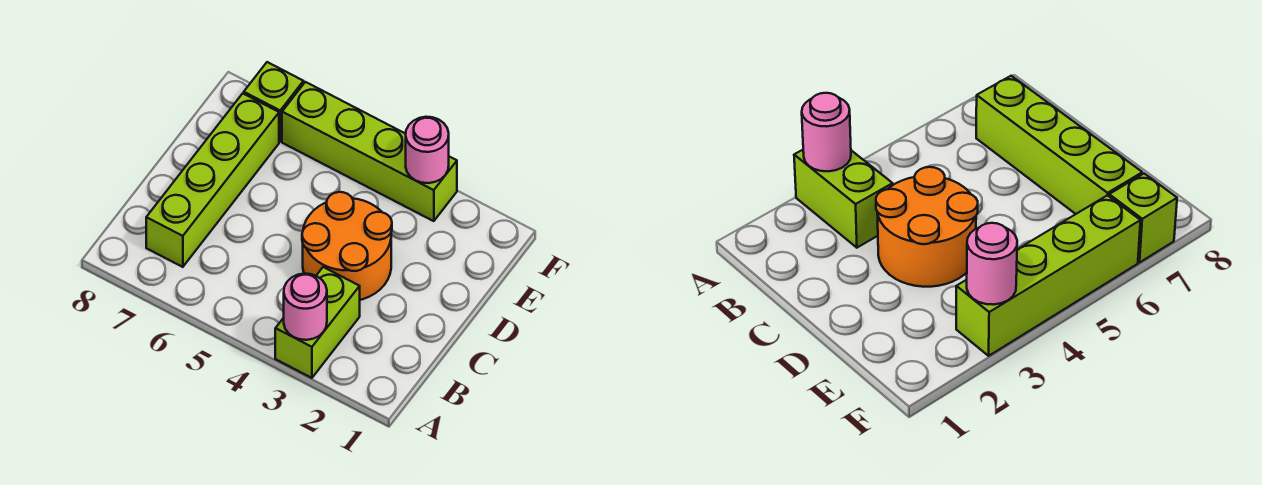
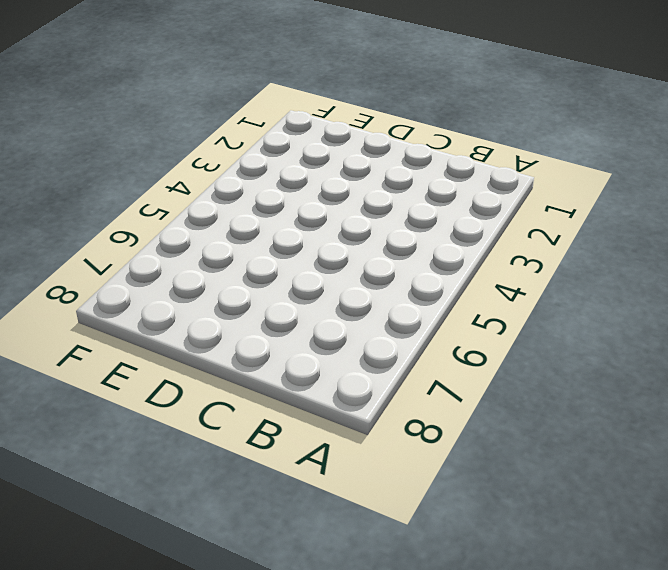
none -> lime brick A3:B3 level 1
none -> lime brick B7:E7 level 1

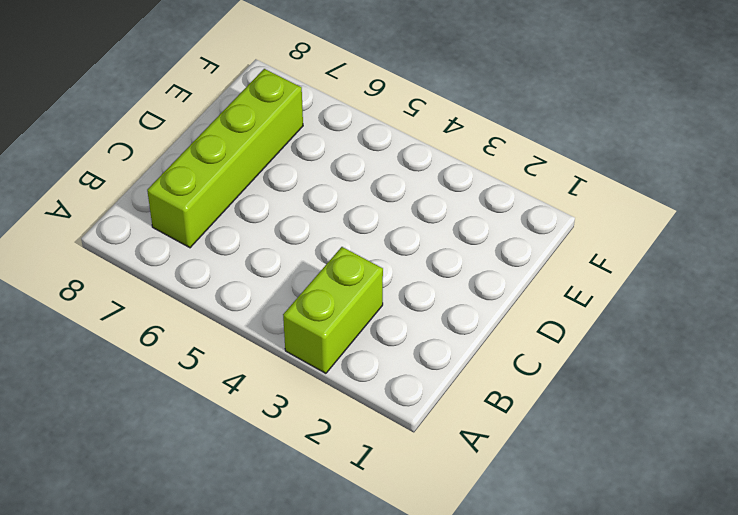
none -> orange round brick C3:D4 level 1
none -> lime brick F3:F6 level 1

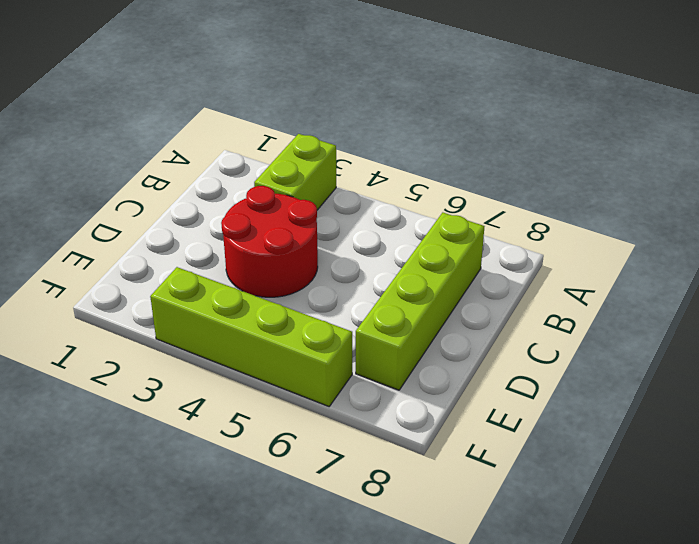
red round brick C3:D4 level 1 -> orange round brick C3:D4 level 1
none -> lime brick F7 level 1
none -> pink round brick A3 level 2

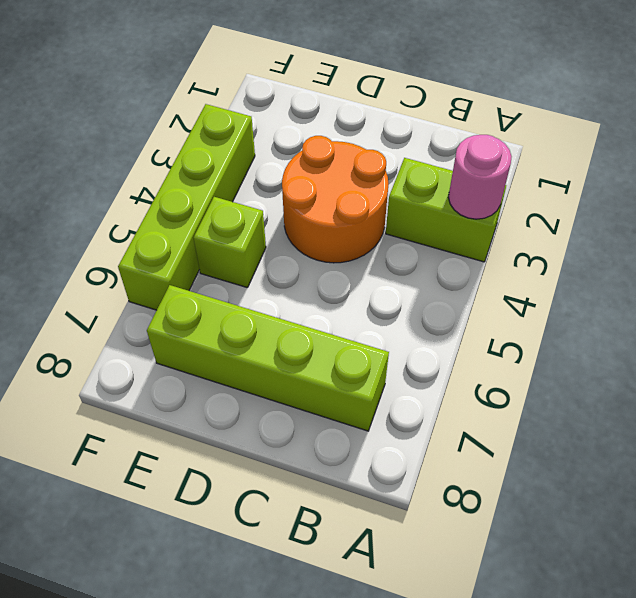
lime brick E5 level 1 -> lime brick F7 level 1
none -> pink round brick F3 level 2

